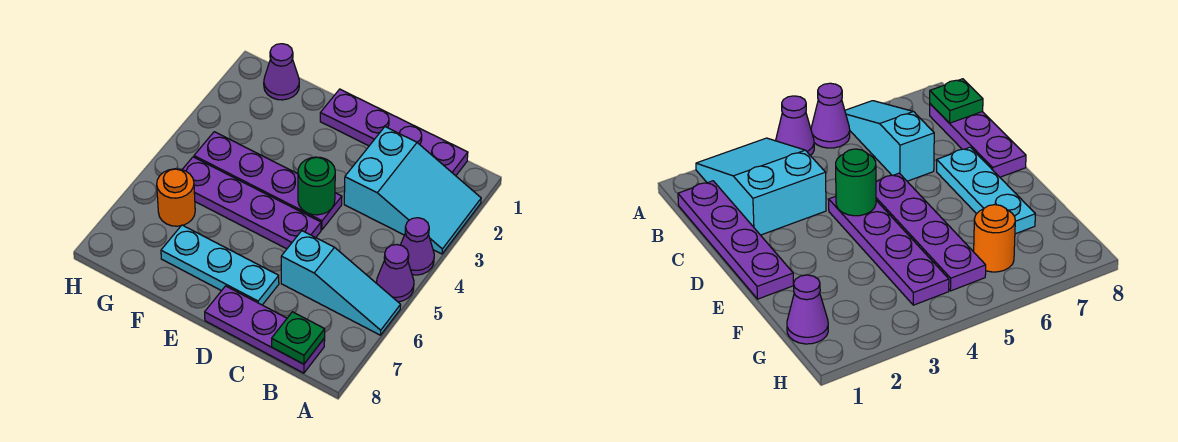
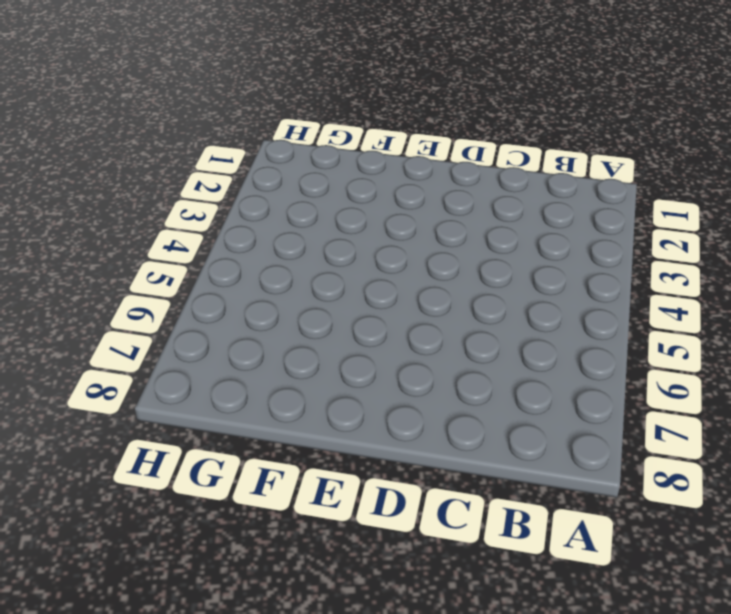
none -> cyan slope A2:C3 level 1 top C
none -> purple cone A4 level 1
none -> purple cone A5 level 1

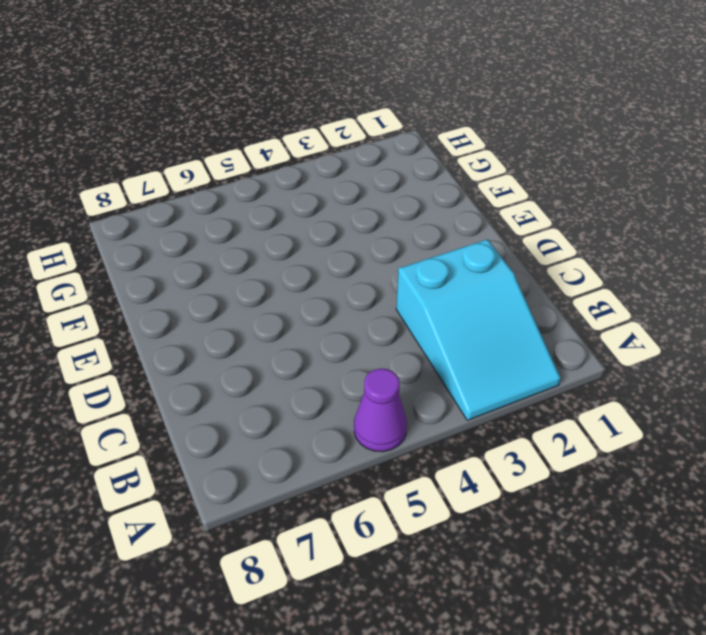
none -> purple cone A4 level 1
none -> cyan slope A6:C6 level 1 top C
none -> purple plate B1:E1 level 1

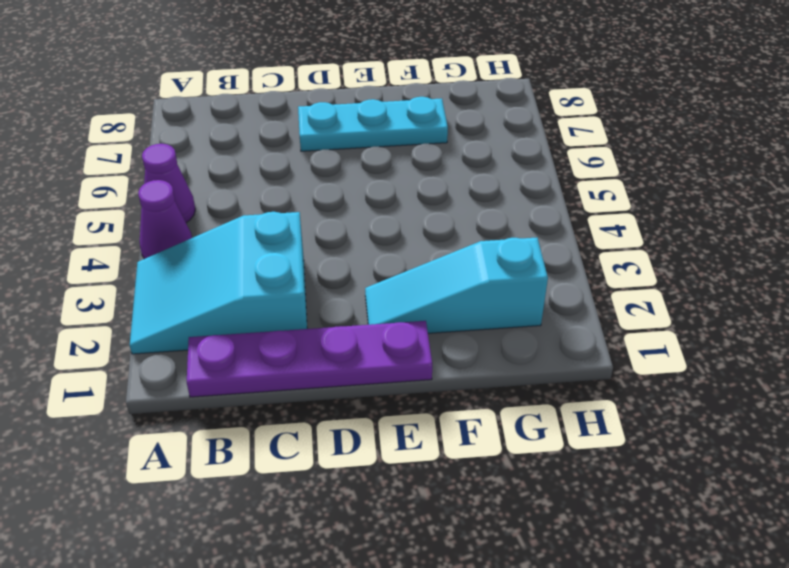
cyan slope E2:G2 level 1 top G -> cyan slope A6:C6 level 1 top C
none -> purple plate B8:D8 level 1
none -> purple plate D4:G4 level 1
none -> purple plate D5:G5 level 1

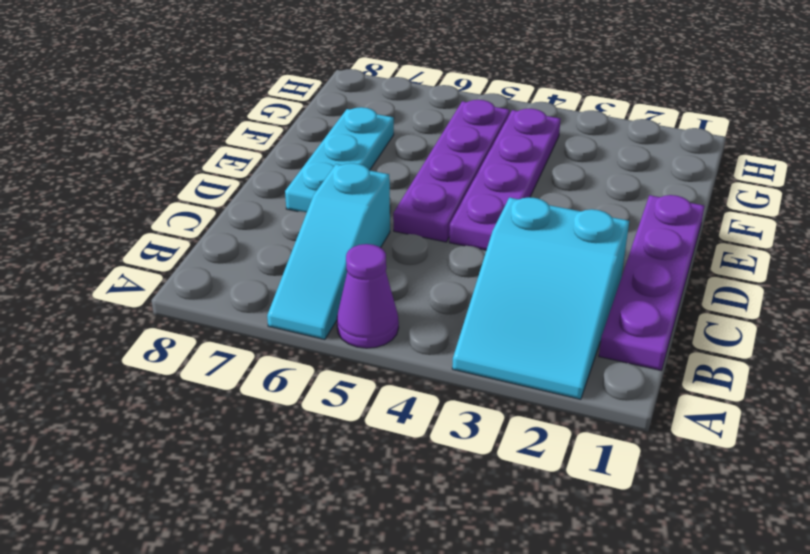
none -> purple cone A4 level 1
none -> purple plate B8:D8 level 1
none -> purple cone G1 level 1

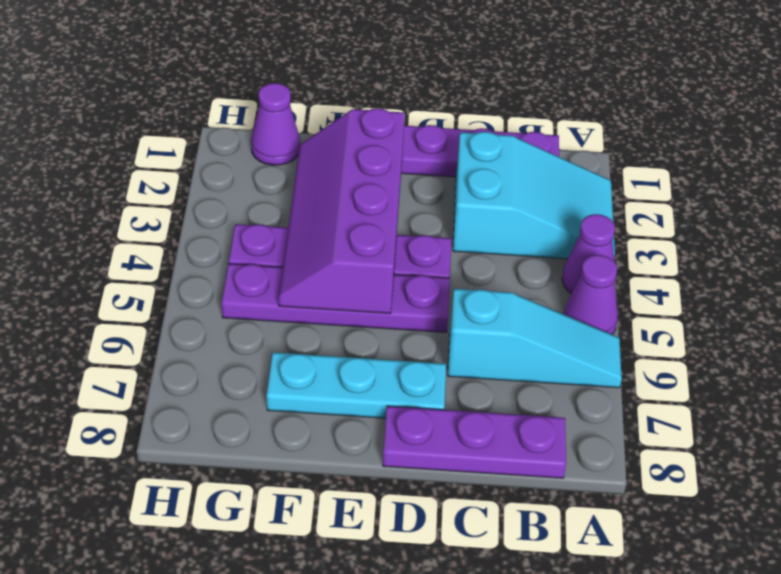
purple slope E2:F5 level 2 top E -> none
none -> orange round brick G6 level 1
none -> green plate B8 level 2
none -> green round brick D4 level 2

